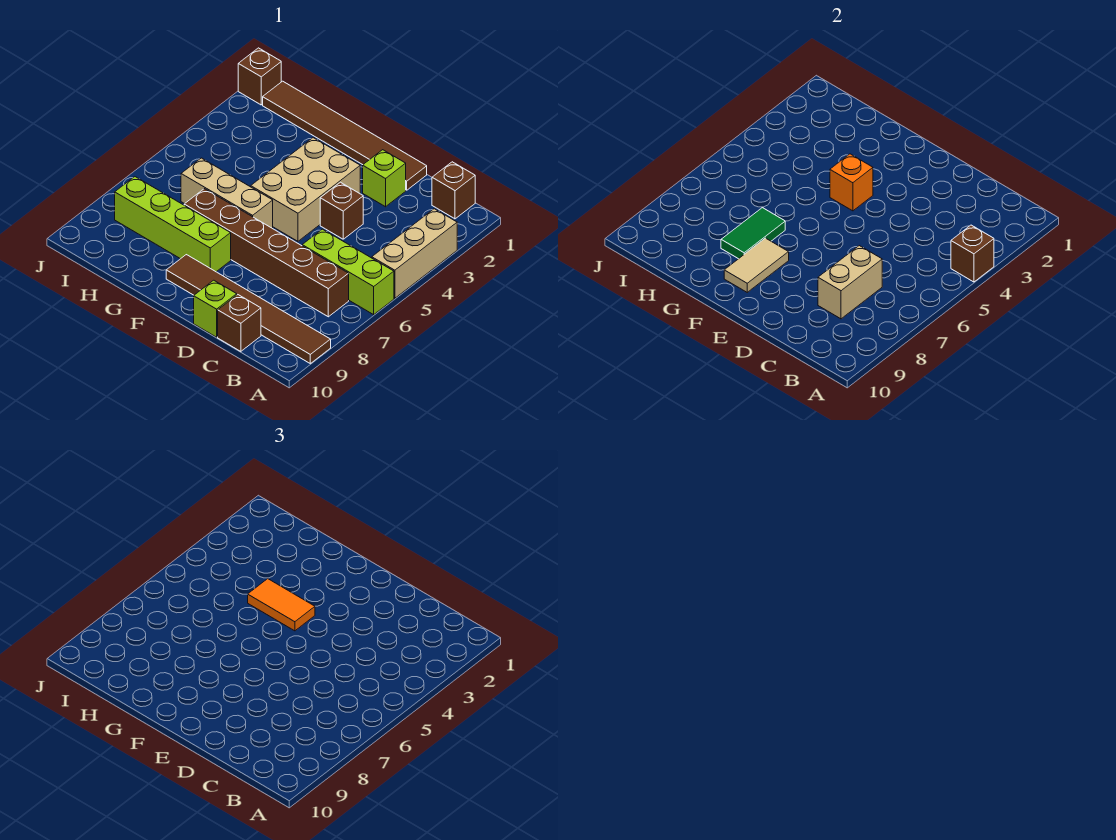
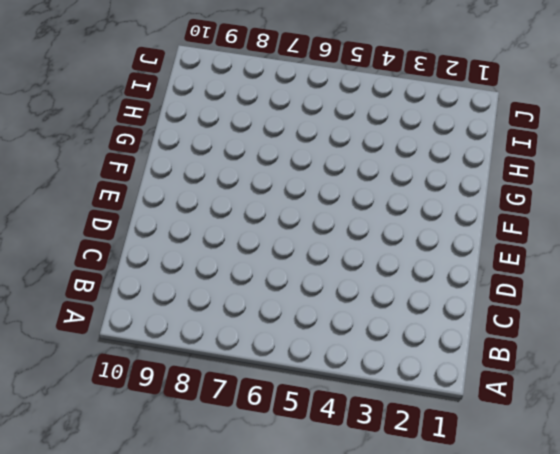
none -> tan brick A3:A5 level 1
none -> lime brick A6:C6 level 1
none -> brown tile A9:F9 level 1

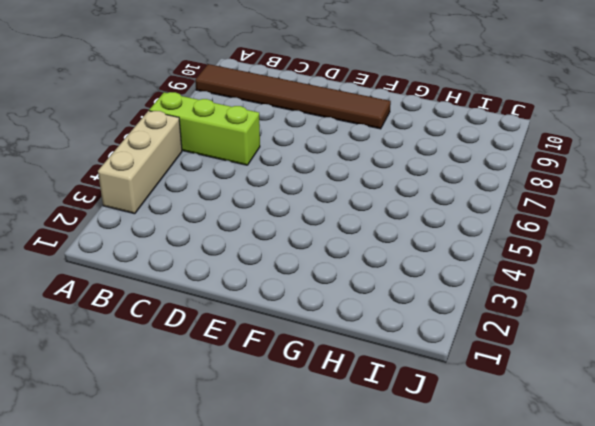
none -> brown brick B1 level 1
none -> brown brick B7:G7 level 1
none -> brown brick C10 level 1

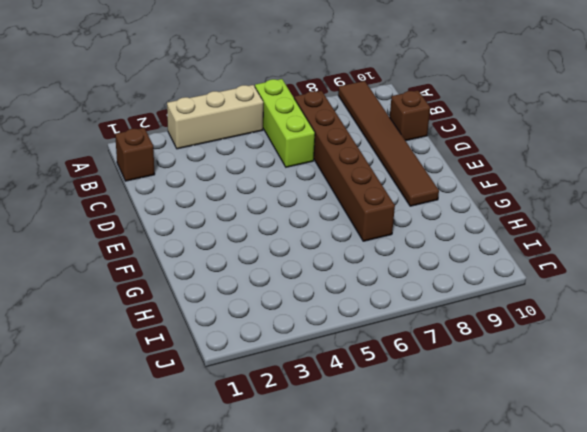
none -> brown tile D1:I1 level 1
none -> lime brick D2 level 1
none -> brown brick D4 level 1

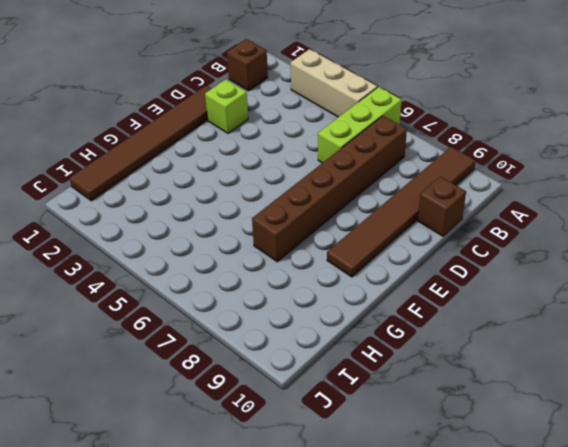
none -> brown brick D4 level 1
none -> lime brick D10 level 1
none -> tan brick E3:F5 level 1

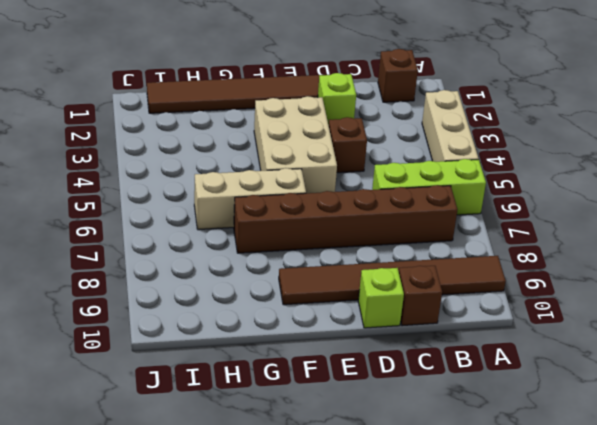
none -> lime brick F8:I8 level 1
none -> brown brick J1 level 1
none -> brown brick A4 level 2

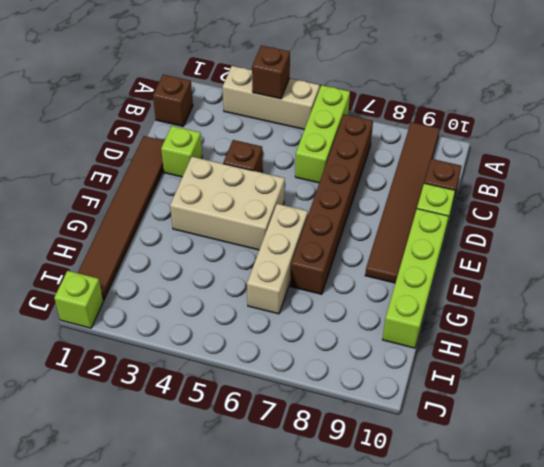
lime brick E10:H10 level 1 -> lime brick F8:I8 level 1
lime brick J1 level 1 -> brown brick J1 level 1
none -> tan brick C7:C8 level 2
none -> orange brick F4 level 2
none -> tan tile F8:F9 level 2

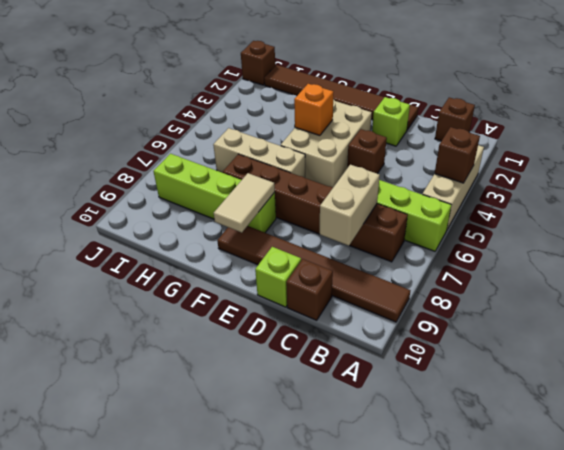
none -> green tile G7:G8 level 2
none -> orange tile F4:G4 level 3

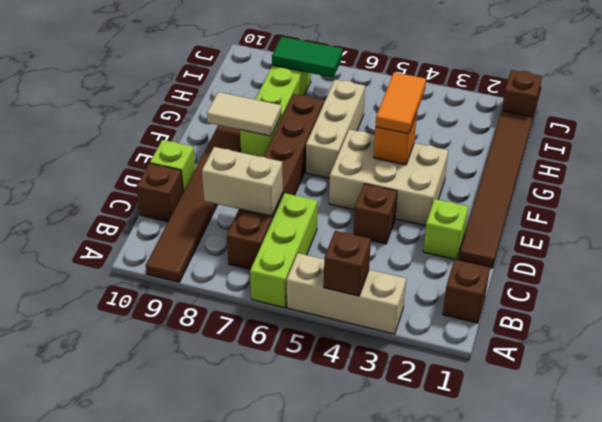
green tile I7:I8 level 2 -> green tile G7:G8 level 2

